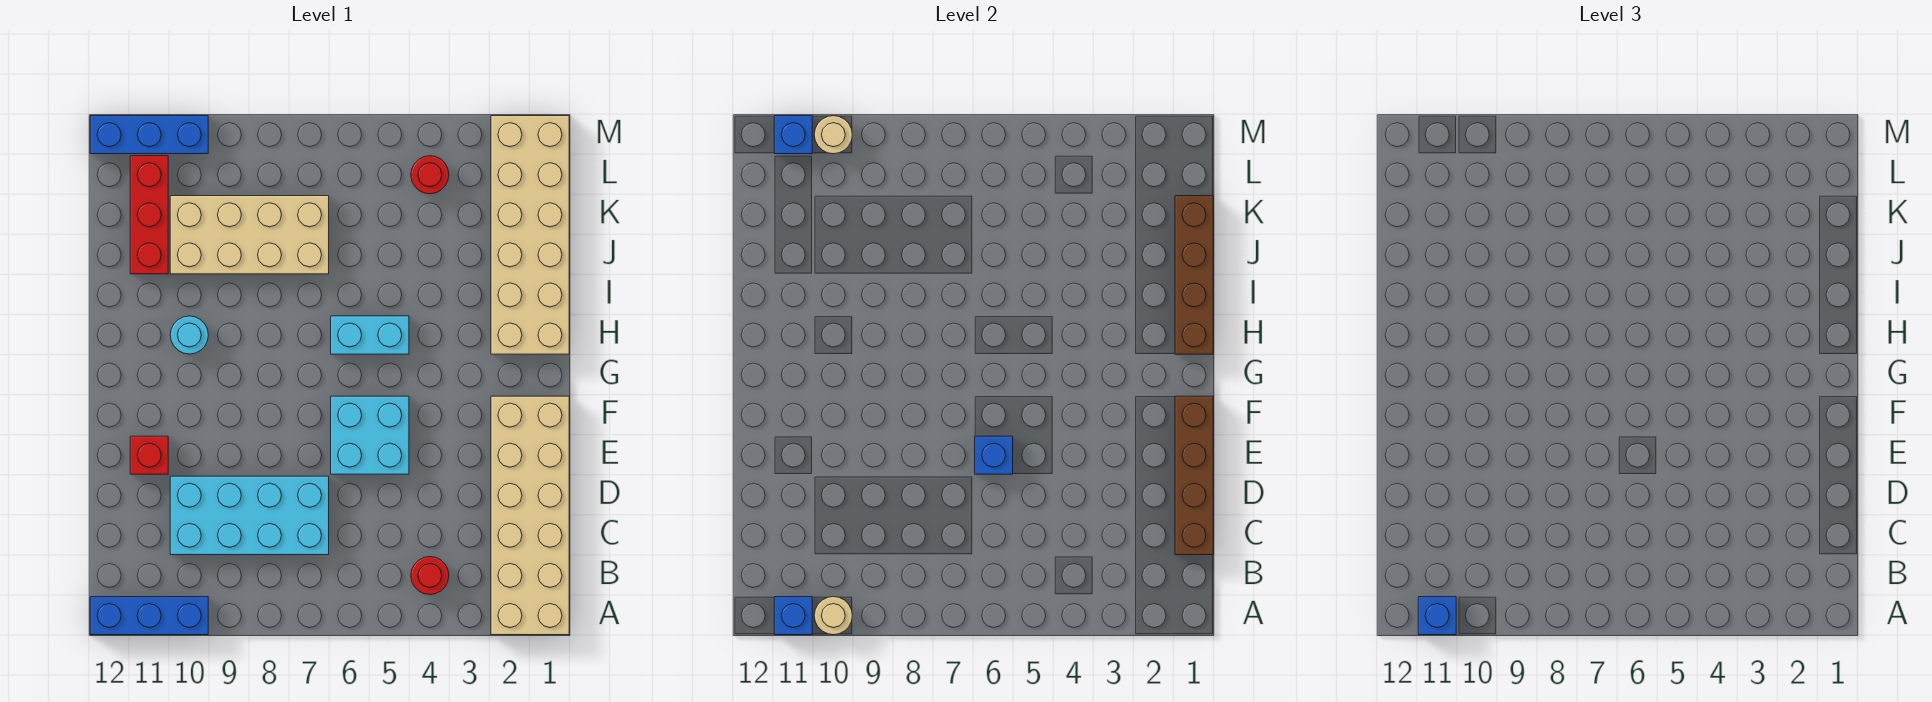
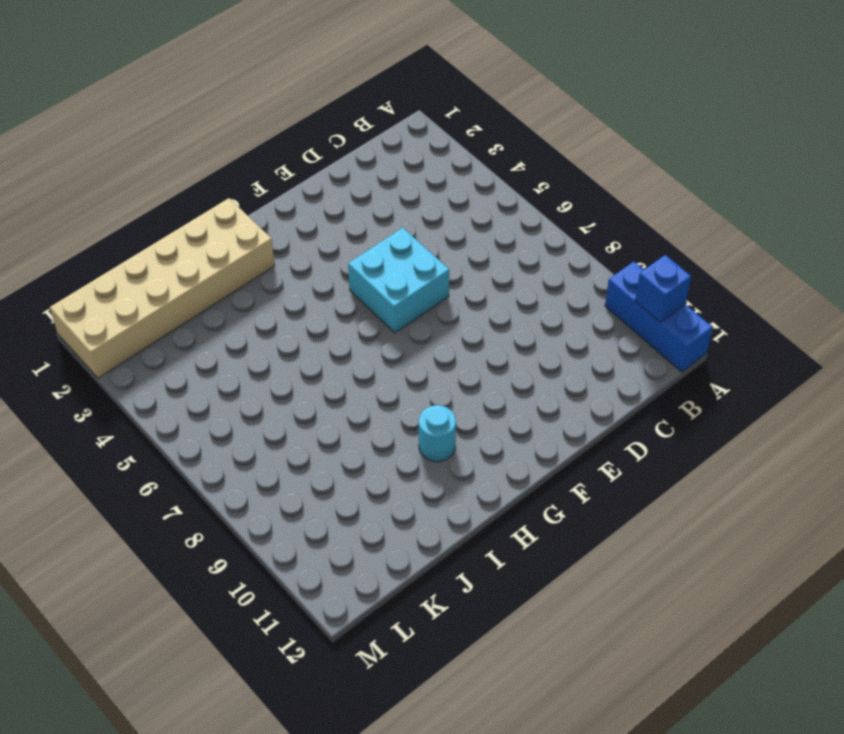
none -> tan brick A1:F2 level 1
none -> red round brick B4 level 1
none -> cyan brick C7:D10 level 1

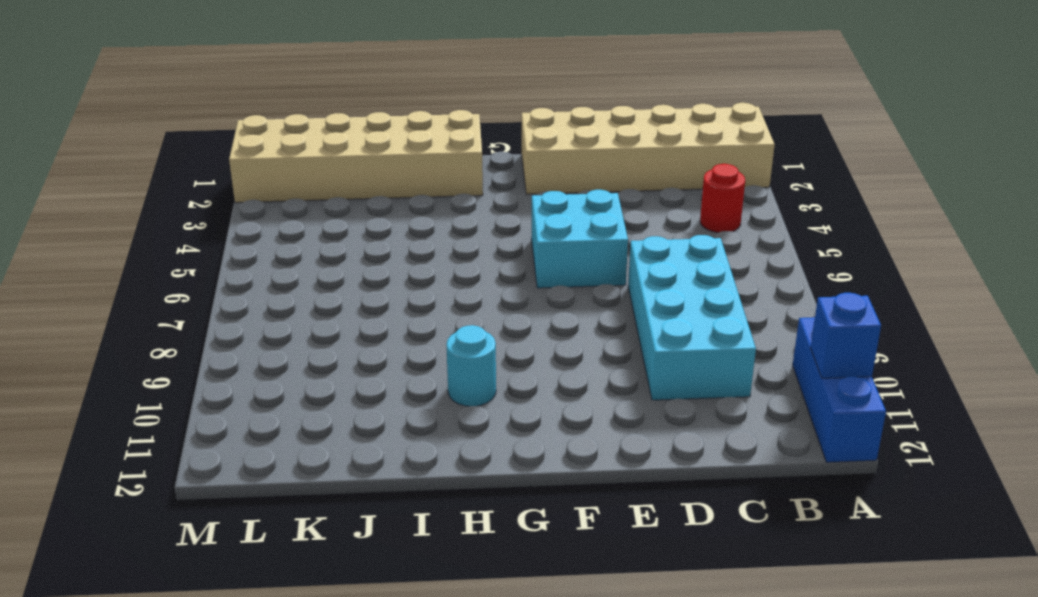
none -> red brick E11 level 1
none -> cyan brick H5:H6 level 1
none -> tan brick J7:K10 level 1

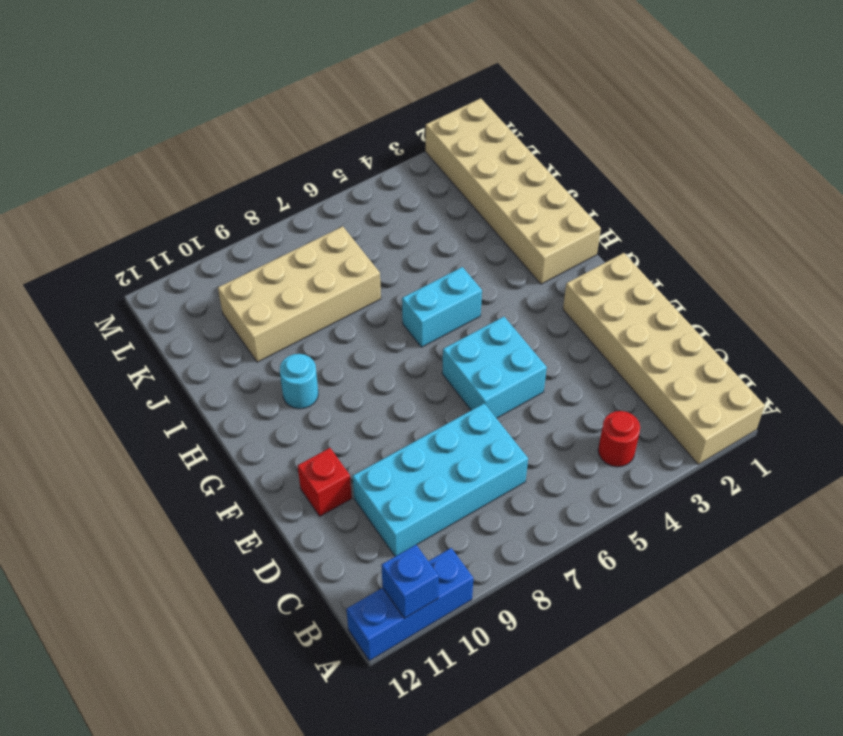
none -> red brick J11:L11 level 1
none -> red round brick L4 level 1
none -> blue brick M10:M12 level 1

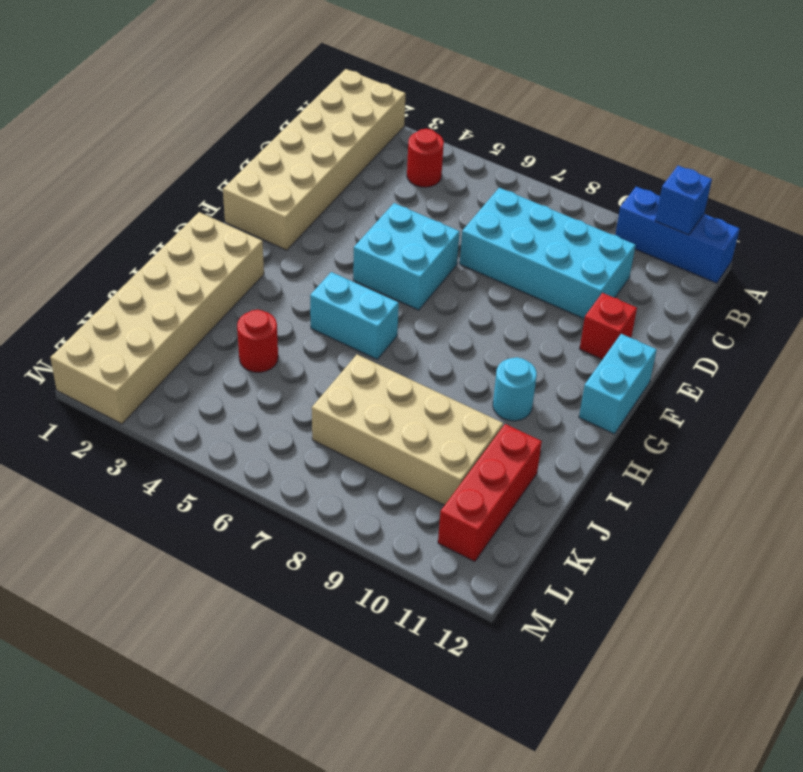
cyan brick F12:G12 level 1 -> none
red round brick J4 level 1 -> red round brick L4 level 1
none -> blue brick M10:M12 level 1
none -> tan round brick A10 level 2
none -> brown brick C1:F1 level 2

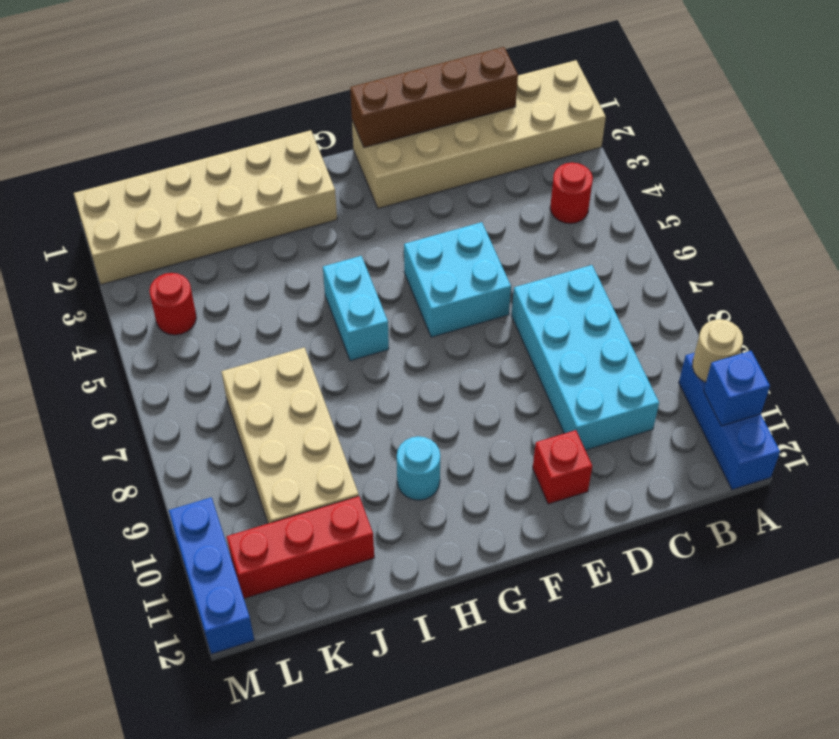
none -> blue brick E6 level 2
none -> brown brick H1:K1 level 2
none -> tan round brick M10 level 2

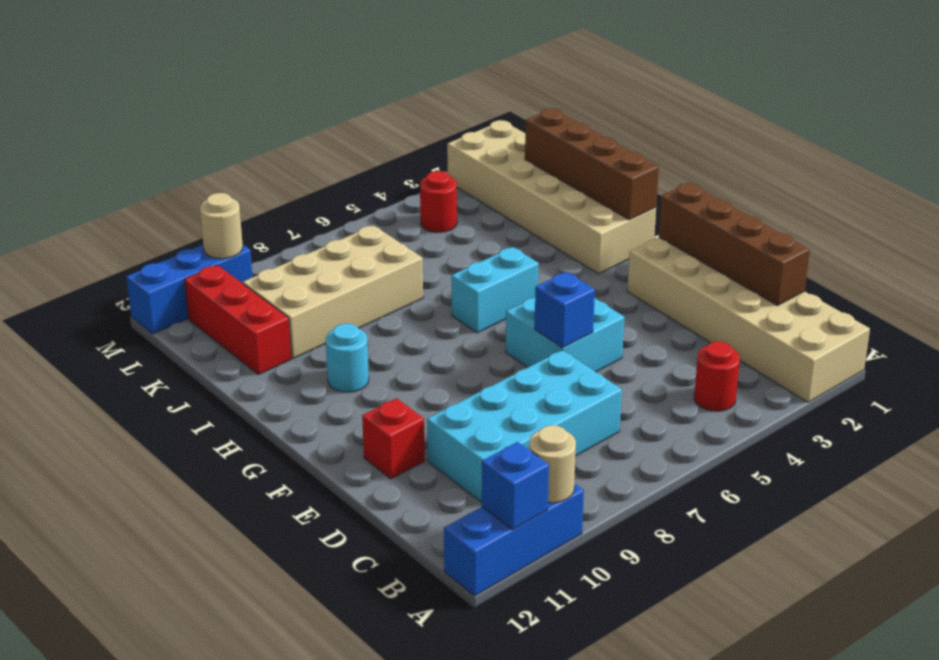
none -> blue brick M11 level 2
none -> blue brick A11 level 3

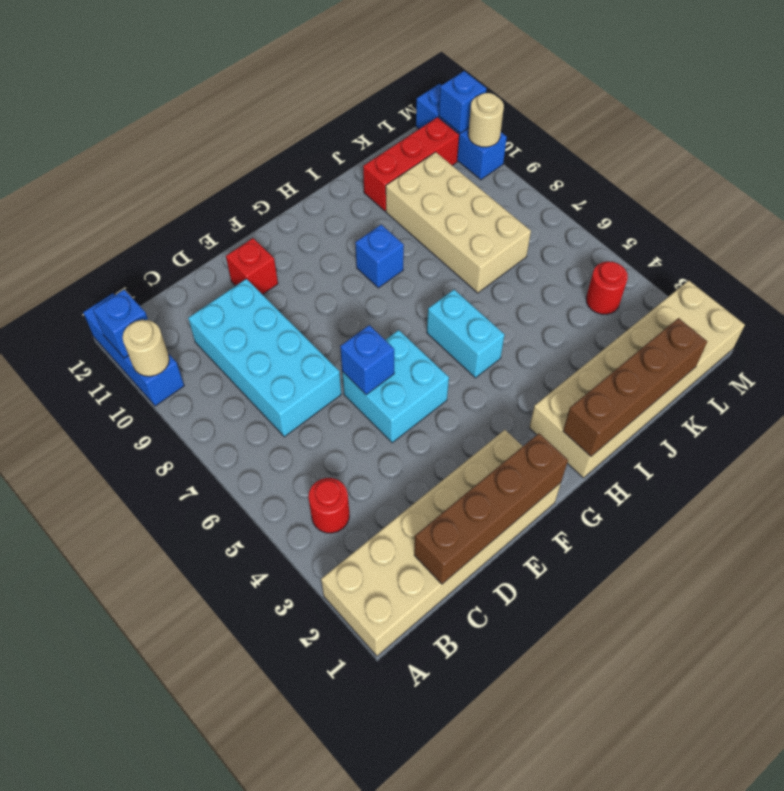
blue brick H9 level 1 -> blue brick A11 level 3
none -> cyan round brick H10 level 1

